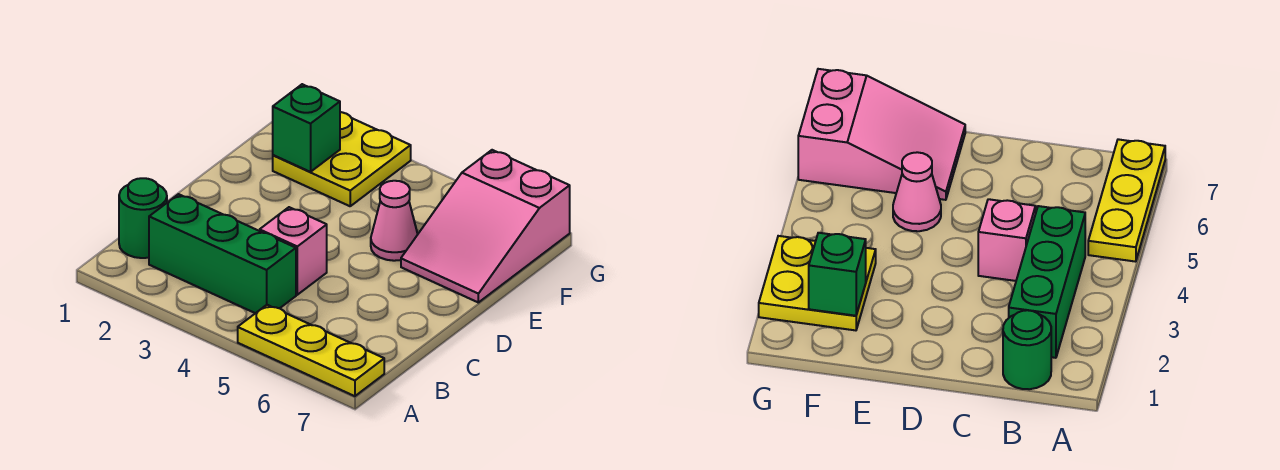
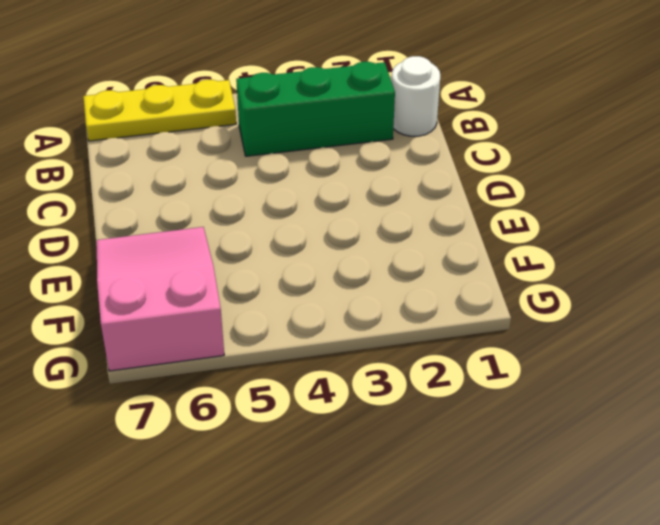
white round brick B1 level 1 -> green round brick B1 level 1
none -> pink brick C4 level 1
none -> pink cone E5 level 1

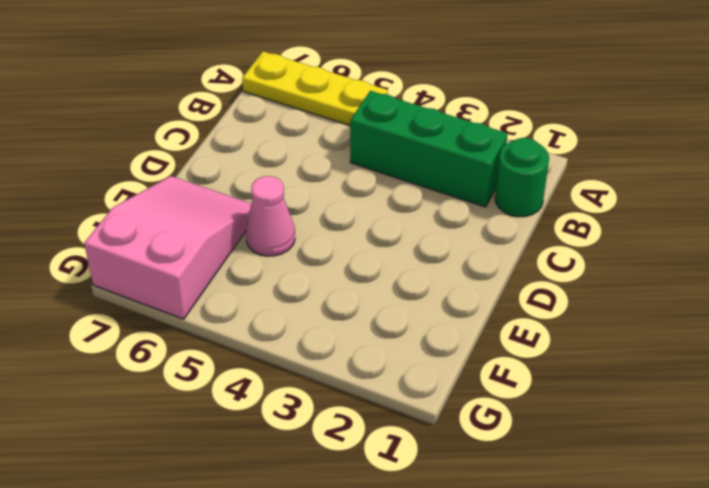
none -> pink brick C4 level 1
none -> yellow plate F2:G3 level 1

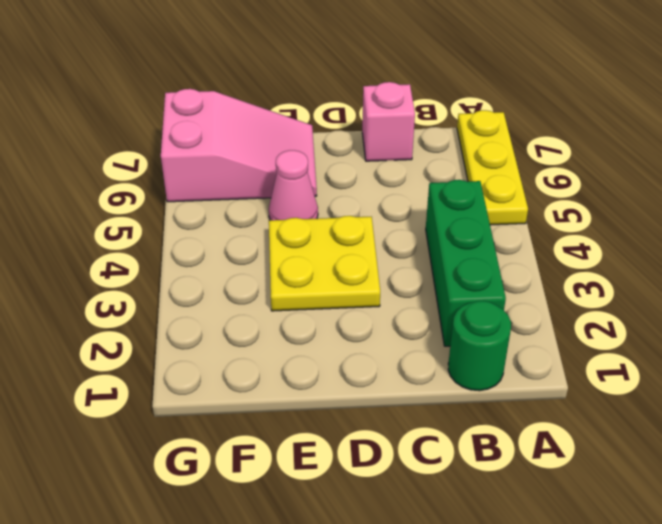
pink brick C7 level 1 -> pink brick C4 level 1
yellow plate D3:E4 level 1 -> yellow plate F2:G3 level 1
none -> green brick F2 level 2

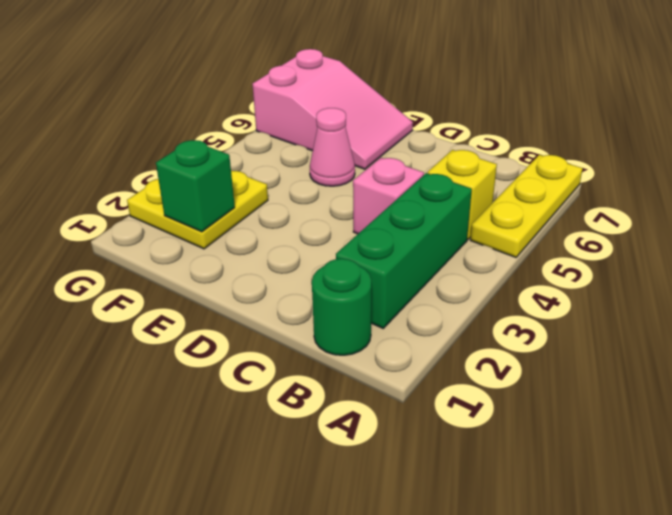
yellow brick B5 level 1 -> none

